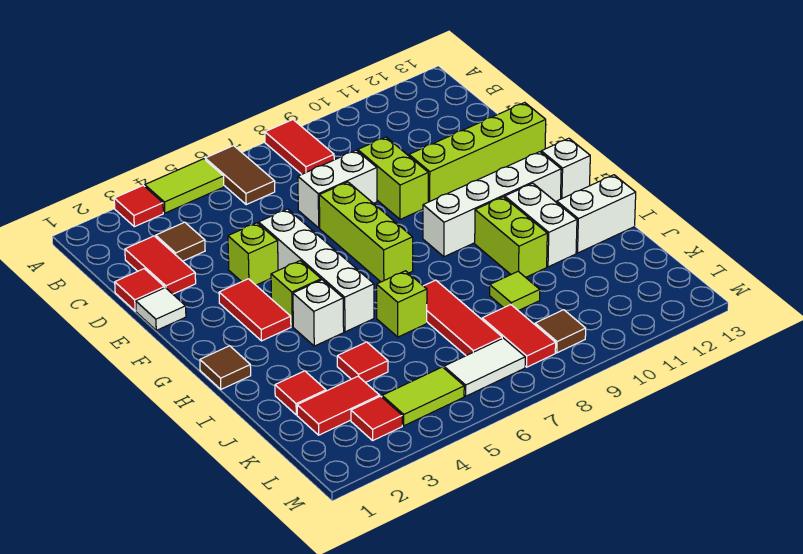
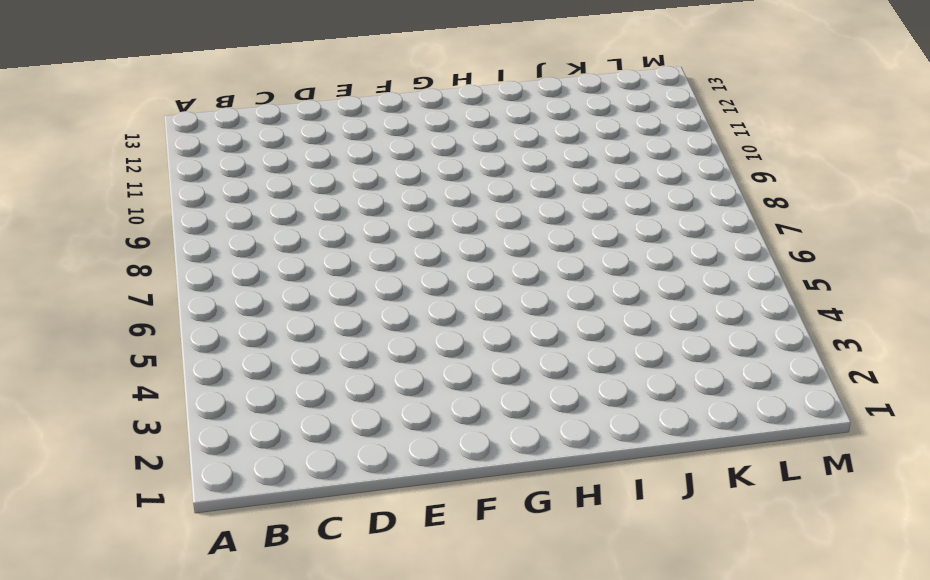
none -> red tile A3 level 1
none -> lime tile A4:A5 level 1
none -> brown tile A6:B6 level 1
none -> red tile A8:B8 level 1

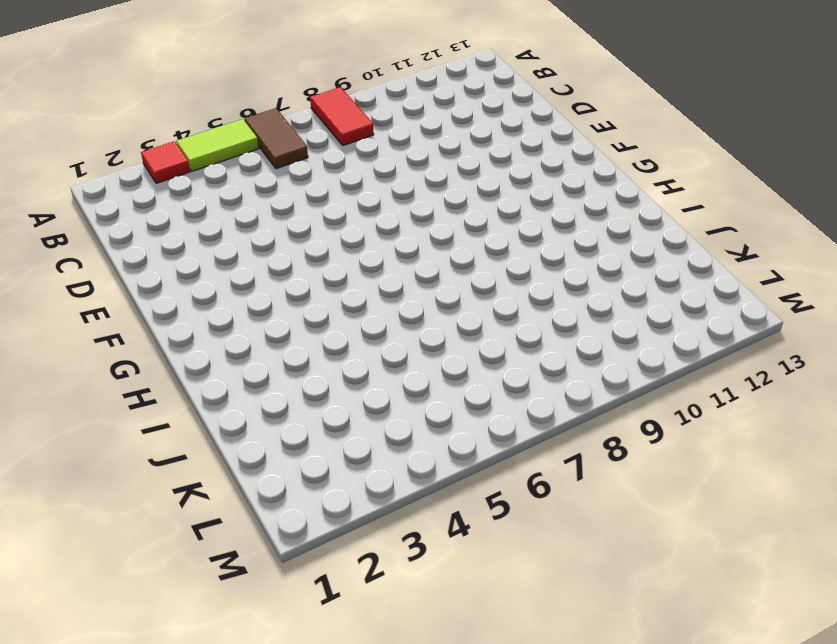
none -> red tile C2:D2 level 1
none -> brown tile C3 level 1
none -> red tile D1 level 1
none -> white brick D7:D8 level 1

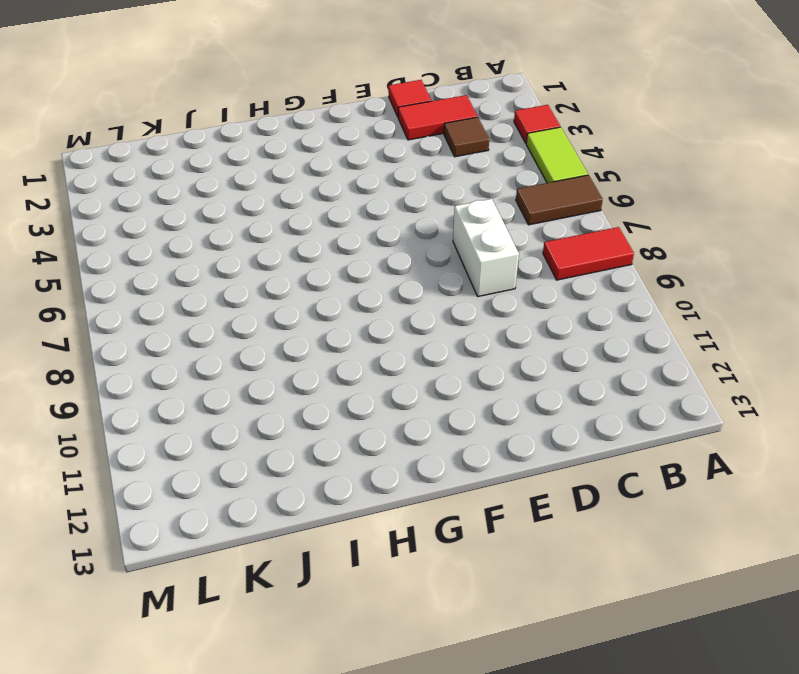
none -> lime brick D9:E9 level 1
none -> white tile E1 level 1
none -> lime brick E4 level 1
none -> white brick E5:H5 level 1

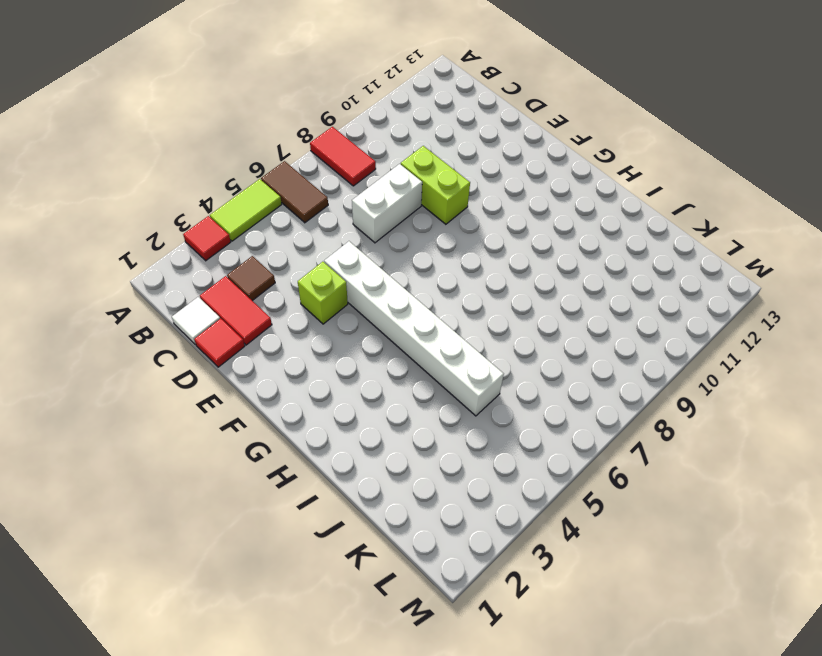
white tile C1 level 1 -> white tile E1 level 1
white brick E5:J5 level 1 -> white brick E5:H5 level 1
none -> lime brick E7:G7 level 1
none -> lime brick E10:E13 level 1
none -> red tile F3:G3 level 1
none -> lime brick G4 level 1

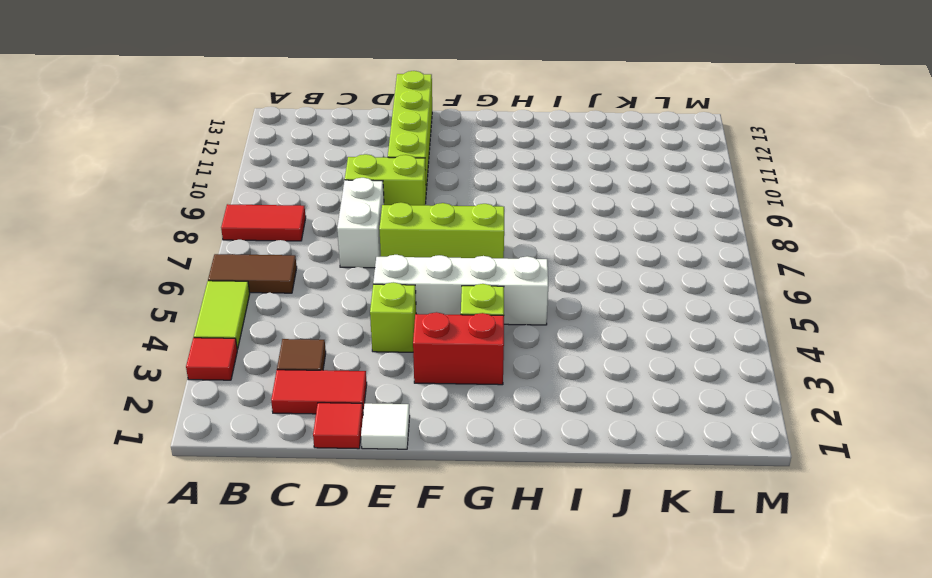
red brick F3:G3 level 1 -> red tile F3:G3 level 1
none -> white brick G9:G12 level 1
none -> white brick G13 level 1
none -> brown tile H1 level 1
none -> white brick H4 level 1

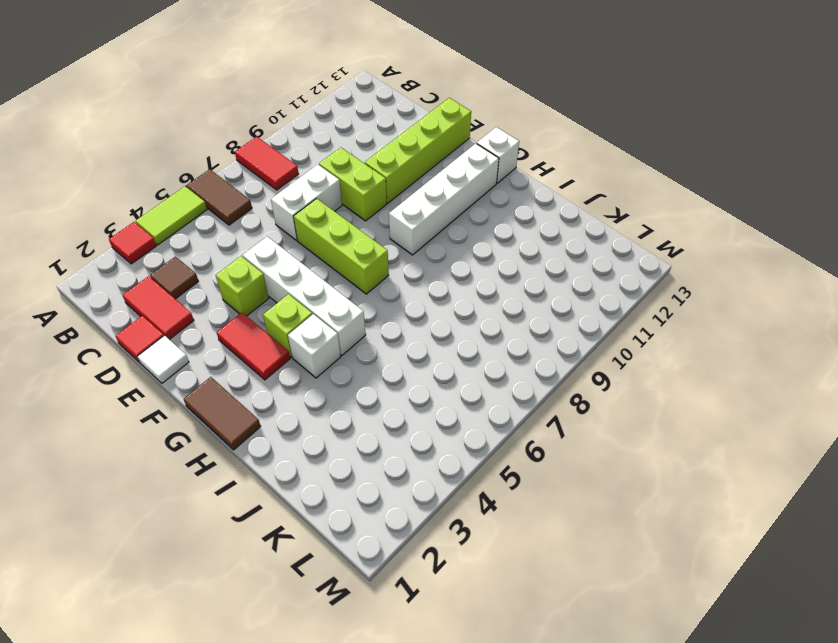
brown tile G1:H1 level 1 -> brown tile H1 level 1
none -> lime brick H10:I10 level 1
none -> white brick H11:I11 level 1
none -> lime brick I6 level 1
none -> red tile I7:K7 level 1

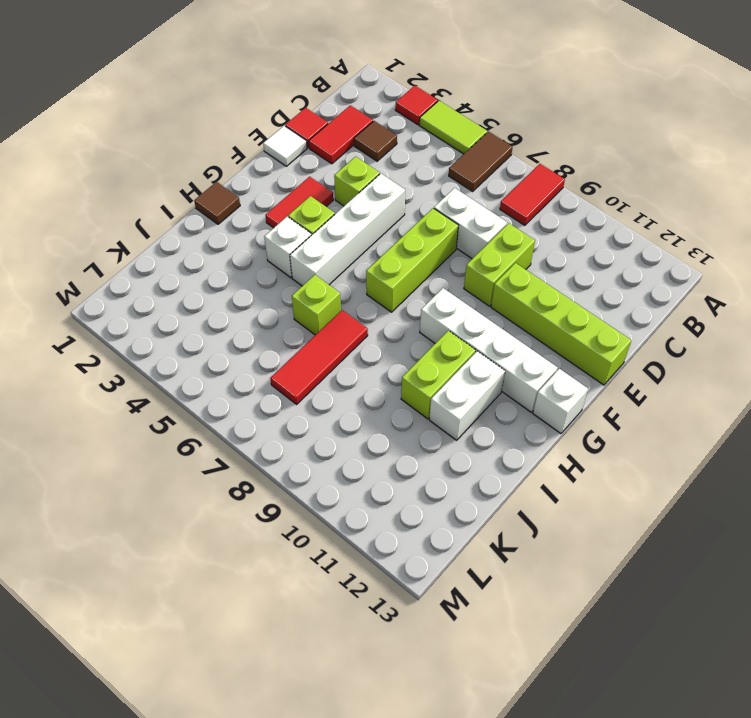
none -> white brick I12:I13 level 1
none -> red tile J2 level 1
none -> red tile J4 level 1
none -> lime tile J9 level 1

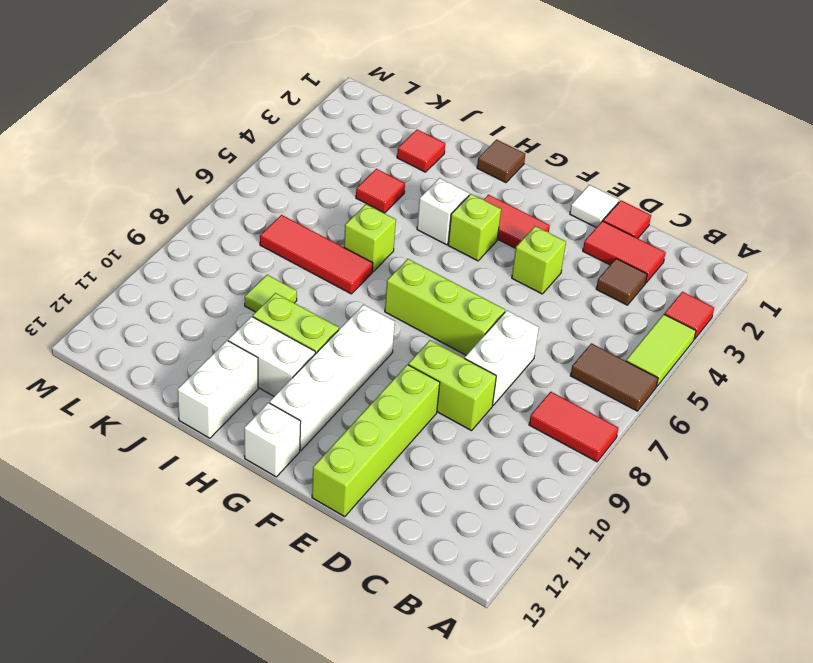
none -> white brick E5:H5 level 1
none -> red tile K2:K3 level 1
none -> red tile K8:L8 level 1
none -> red tile L3 level 1

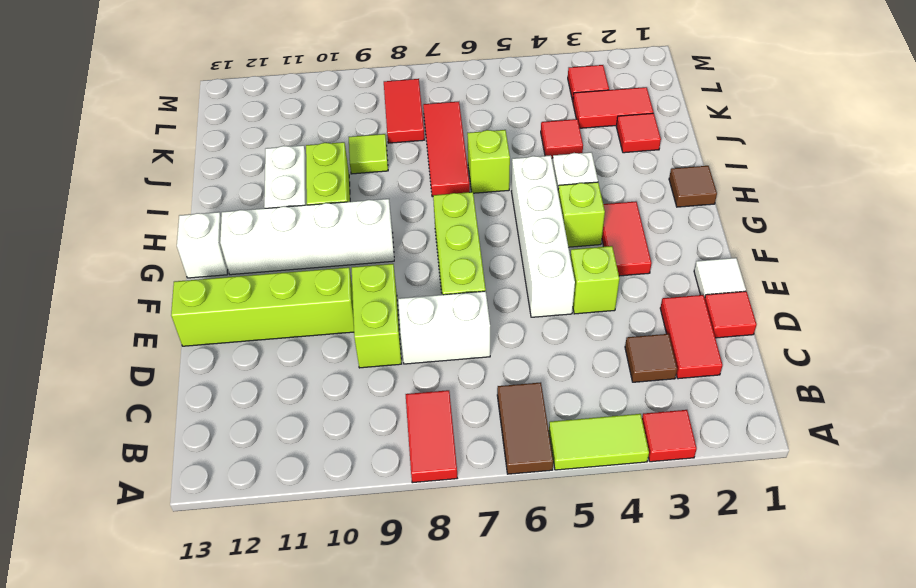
none -> white brick I12:I13 level 1
none -> lime tile L4:L5 level 1
none -> white tile L6:L7 level 1
none -> brown tile L9 level 1

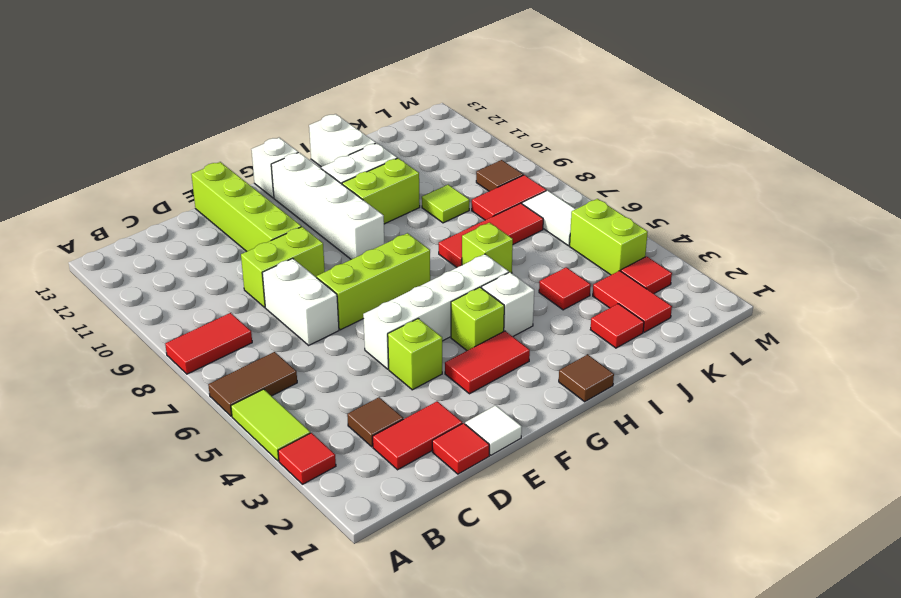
lime brick L4:L5 level 1 -> lime tile L4:L5 level 1

